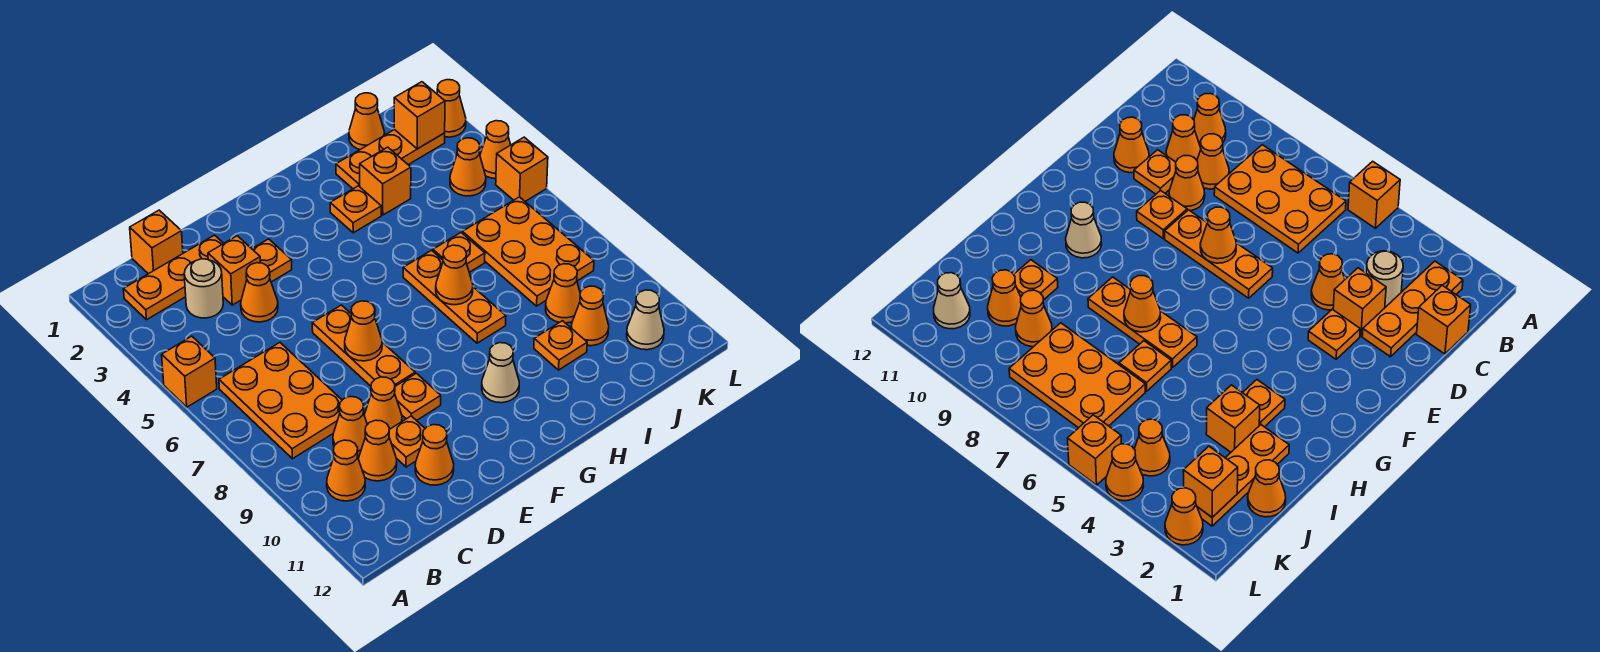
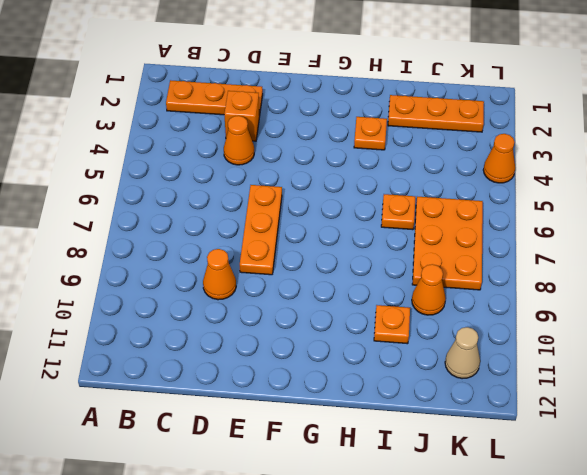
none -> orange brick A5 level 1
none -> orange plate B6:C8 level 1
none -> orange cone B10 level 1
none -> orange brick C1 level 1

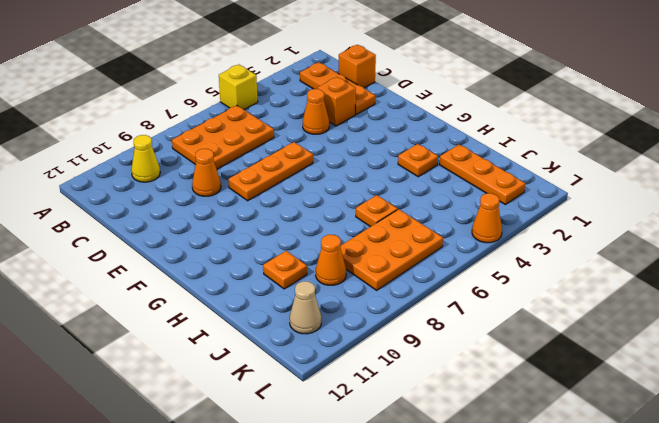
yellow brick A5 level 1 -> orange brick A5 level 1
yellow cone B10 level 1 -> orange cone B10 level 1
none -> tan round brick C3 level 1
none -> orange cone C9 level 1
none -> orange cone C10 level 1
none -> orange plate D10 level 1

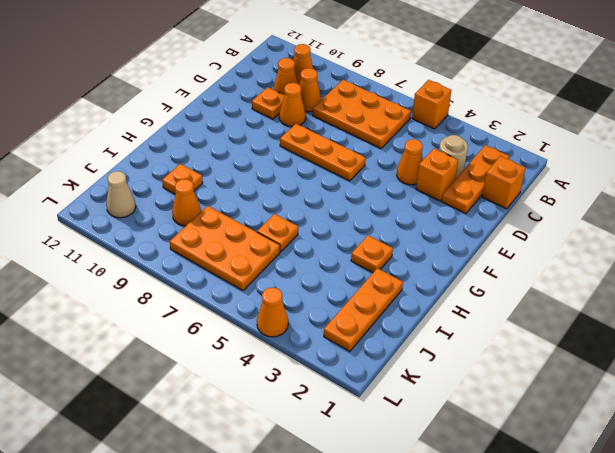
none -> orange cone D11 level 1
none -> orange plate E3 level 1
none -> orange plate E9 level 1
none -> tan cone G10 level 1

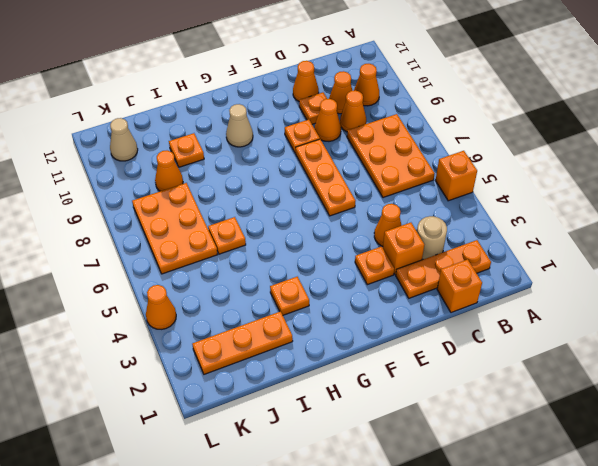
none -> orange plate H6:H8 level 1
none -> orange brick I3 level 1
none -> orange cone J1 level 1
none -> orange cone J10 level 1

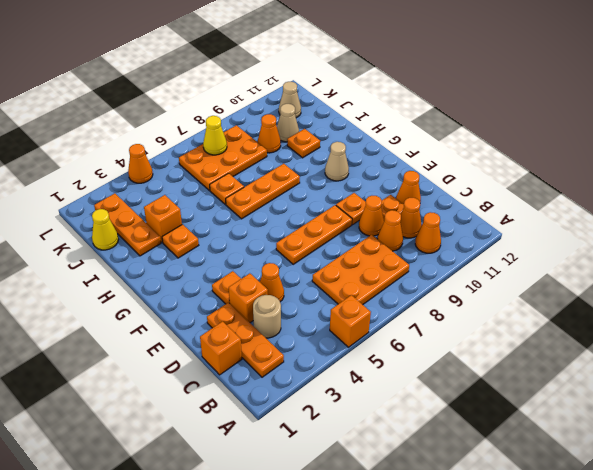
yellow cone J1 level 1 -> orange cone J1 level 1
tan cone J10 level 1 -> orange cone J10 level 1
yellow cone K7 level 2 -> none
none -> orange cone K4 level 1
none -> orange cone L2 level 1
none -> orange brick L5 level 1
none -> orange cone E7 level 2

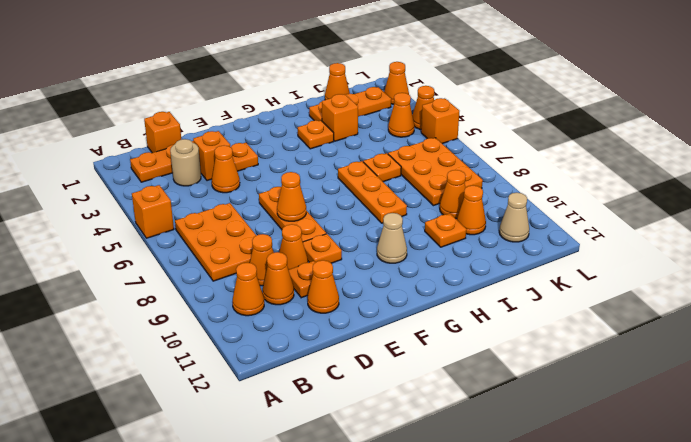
none -> orange cone H7 level 2
none -> orange brick K2 level 2

